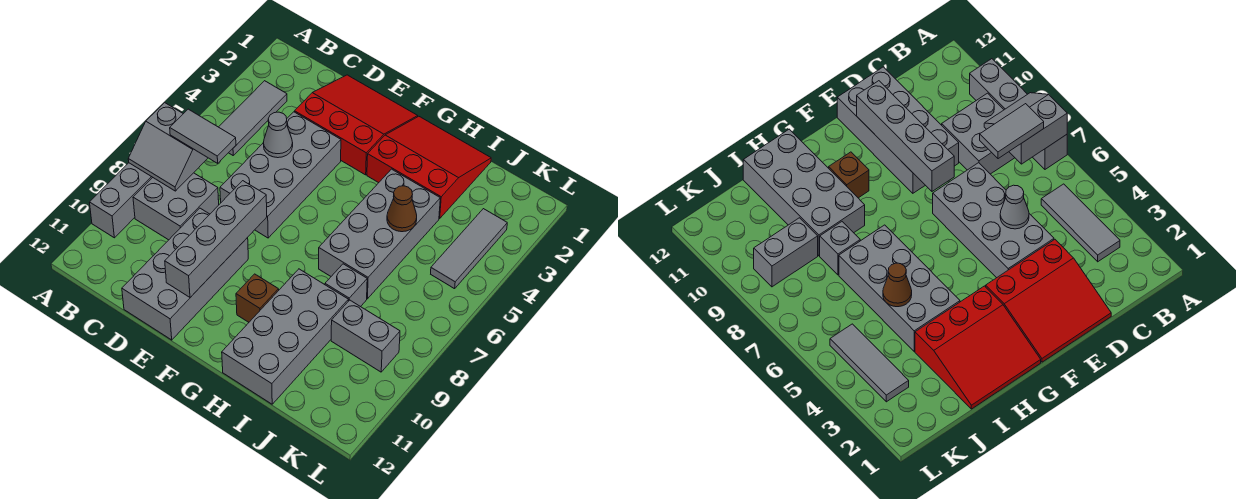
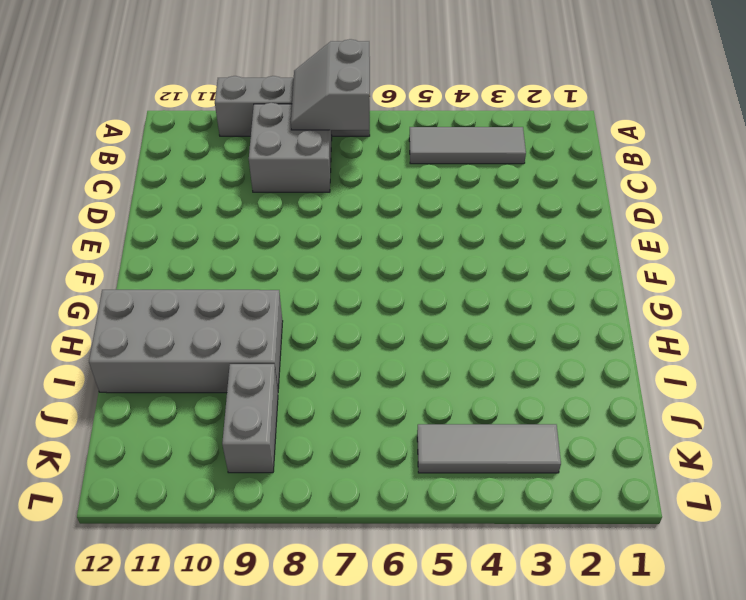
none -> red slope D1:F3 level 1 top 3
none -> grey brick D4:E7 level 1
none -> grey brick D9:E12 level 1

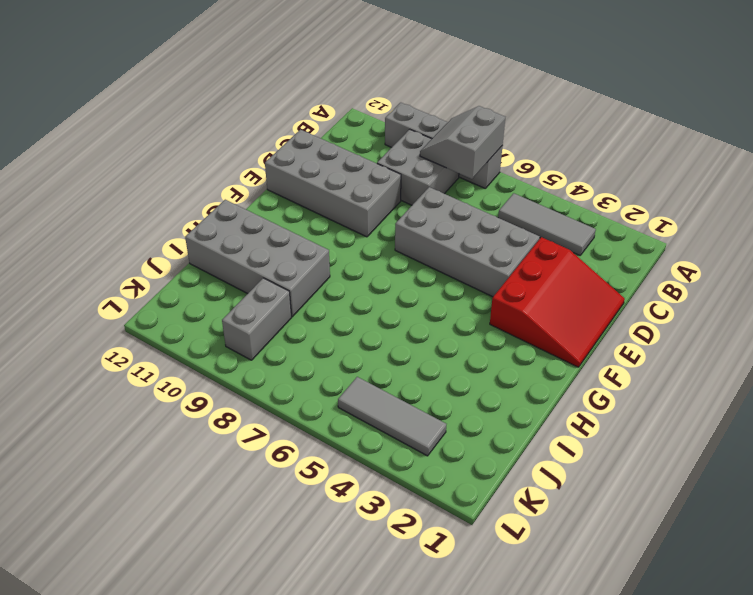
none -> red slope G1:I3 level 1 top 3
none -> brown brick G10 level 1
none -> grey brick H4:I7 level 1

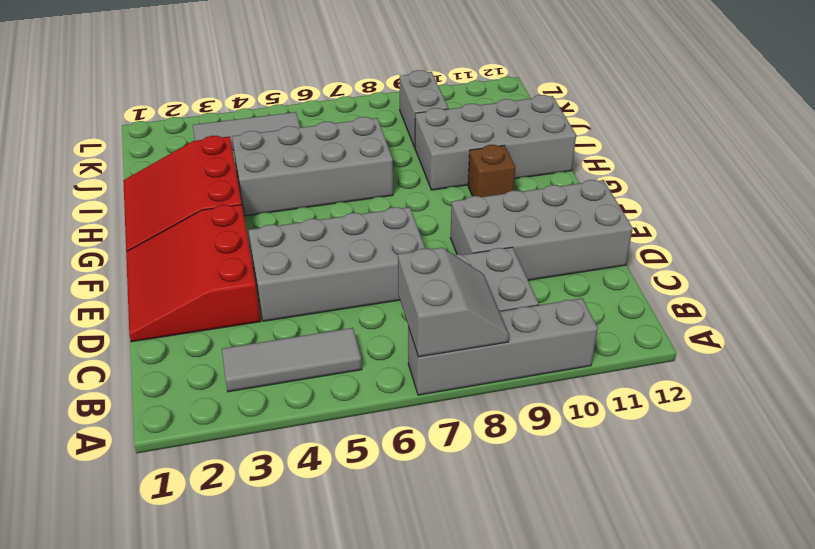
none -> grey brick I8 level 1
none -> grey cone D5 level 2
none -> grey brick E8:E11 level 2

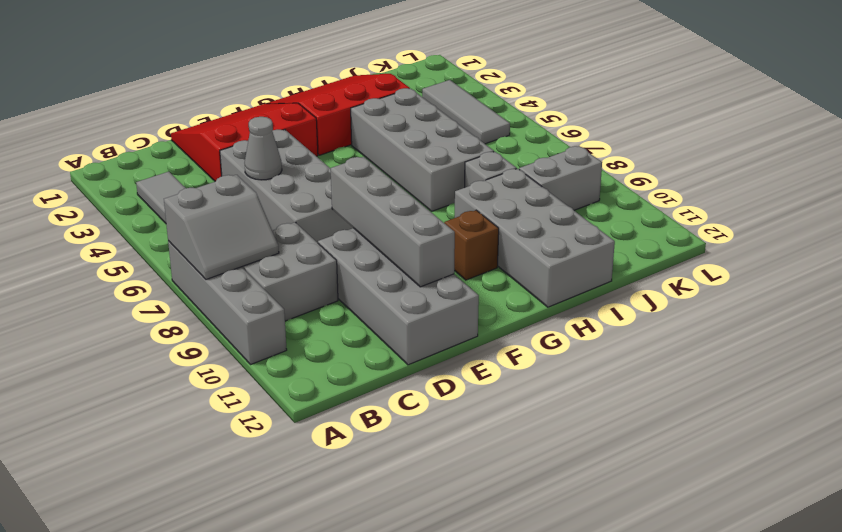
none -> brown cone I5 level 2
none -> grey tile B7:C7 level 3

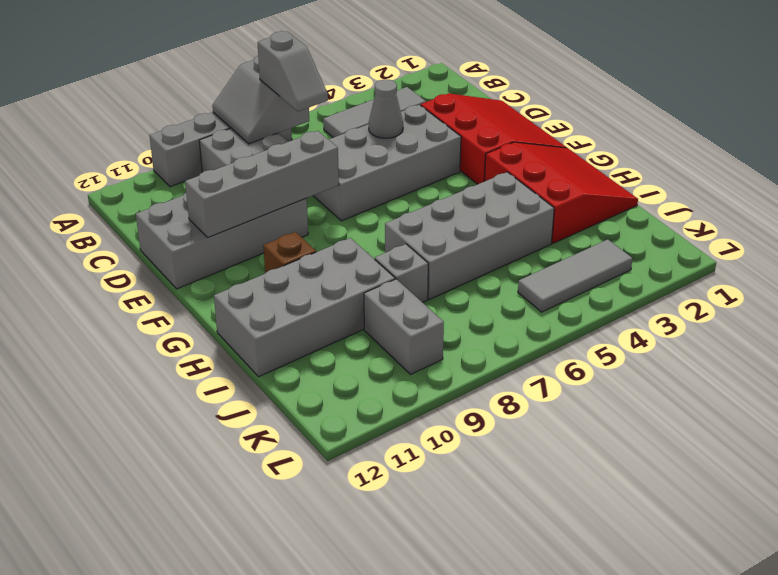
grey slope B7:C7 level 3 top B -> grey tile B7:C7 level 3
none -> brown cone I5 level 2

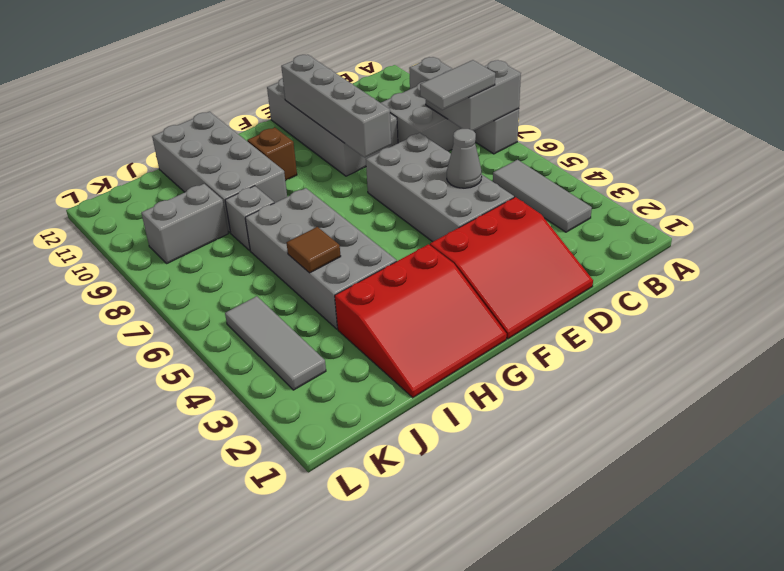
brown tile I5 level 2 -> brown cone I5 level 2

